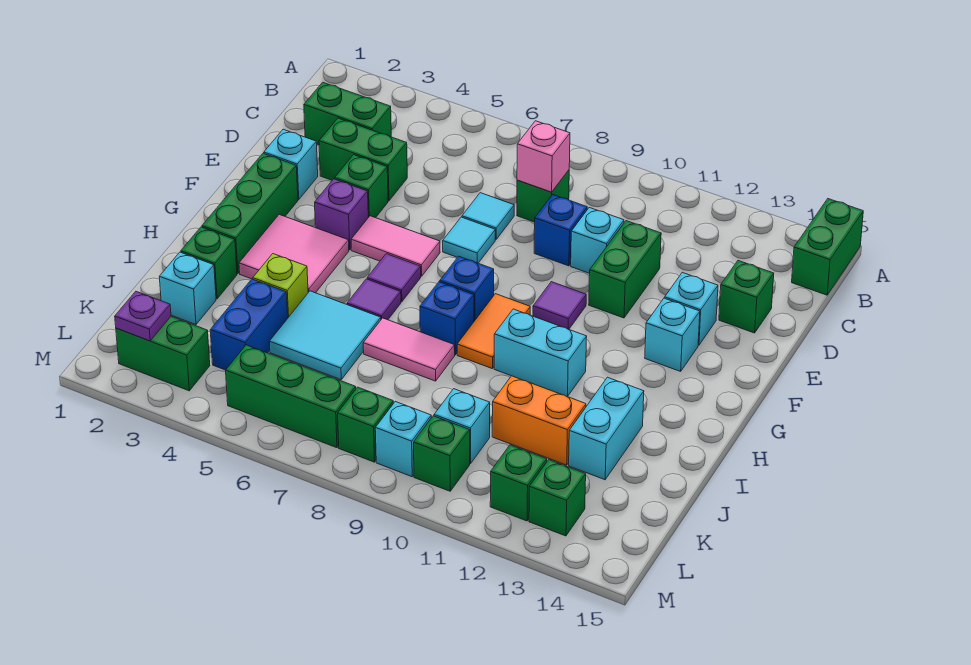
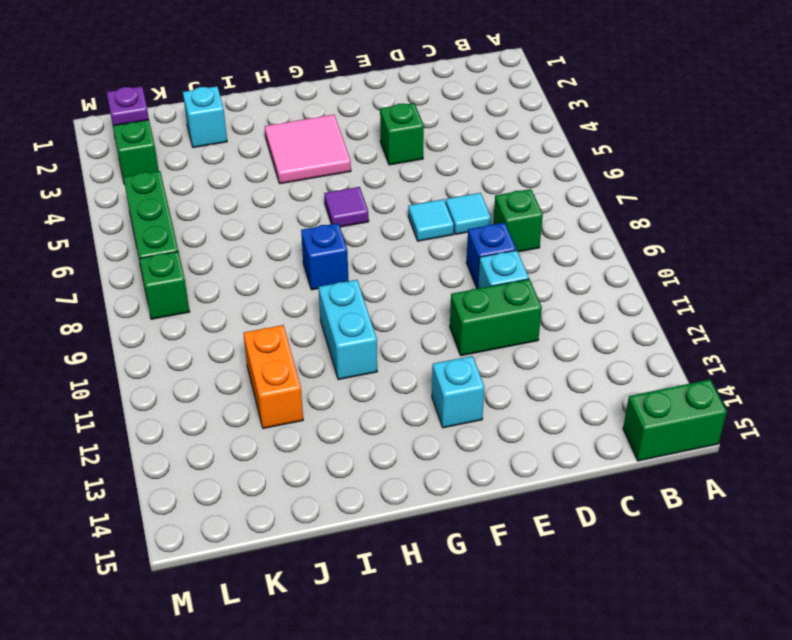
none -> green brick C2:C3 level 1
none -> green brick D3:D4 level 1
none -> green brick D14 level 1
none -> cyan brick E2 level 1

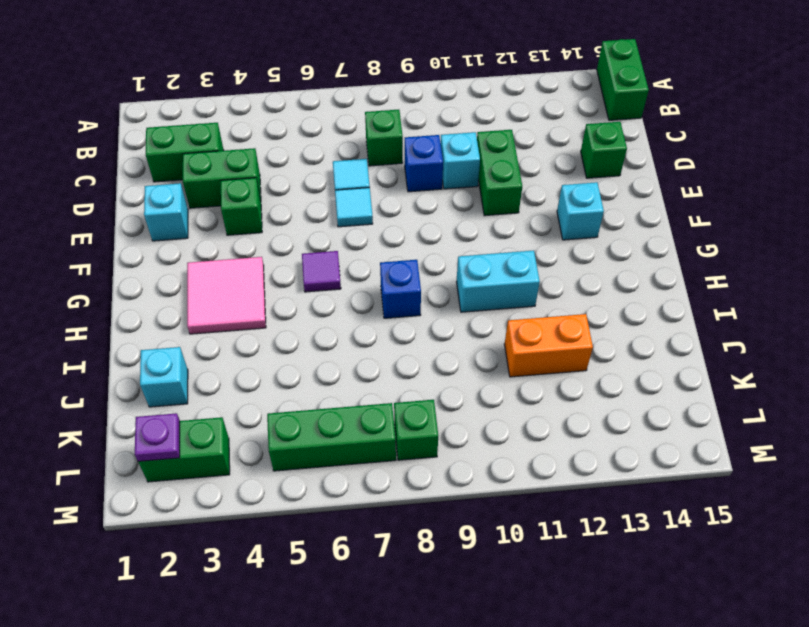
none -> cyan brick E13 level 1
none -> green brick F2:H2 level 1
none -> purple brick F4 level 1
none -> pink tile F5:F6 level 1

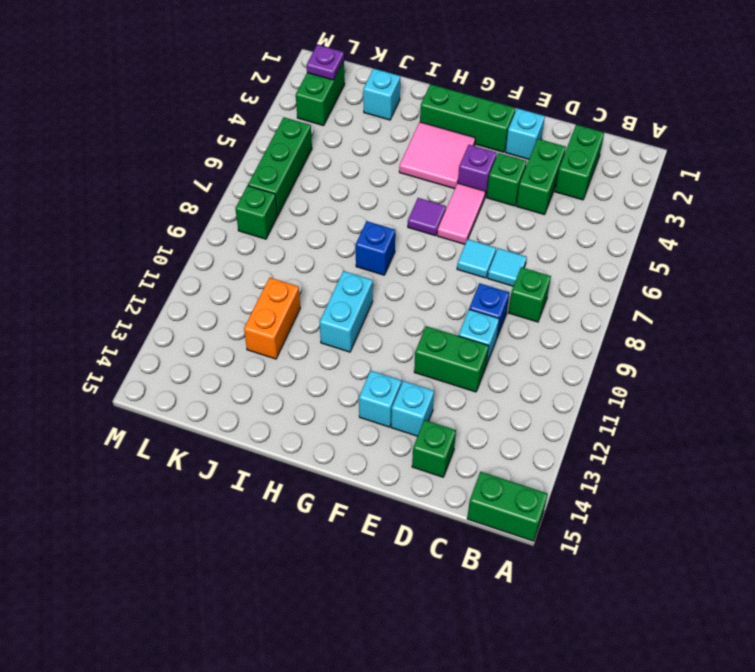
none -> purple tile F10 level 1
none -> blue brick G8 level 1
none -> orange tile G9:H9 level 1
none -> purple tile H6 level 1

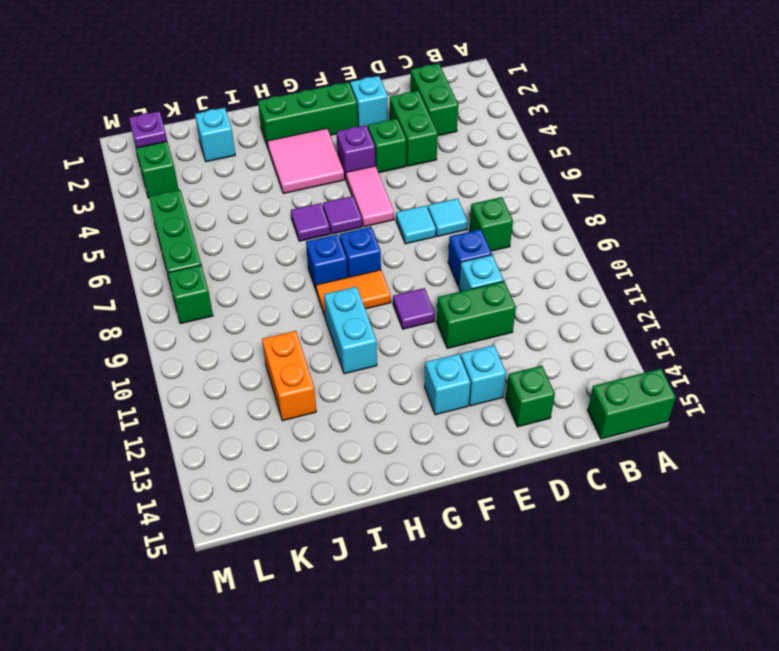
none -> green brick I2 level 1
none -> lime brick I4 level 1
none -> cyan tile I5:J6 level 1
none -> pink tile I7:I8 level 1

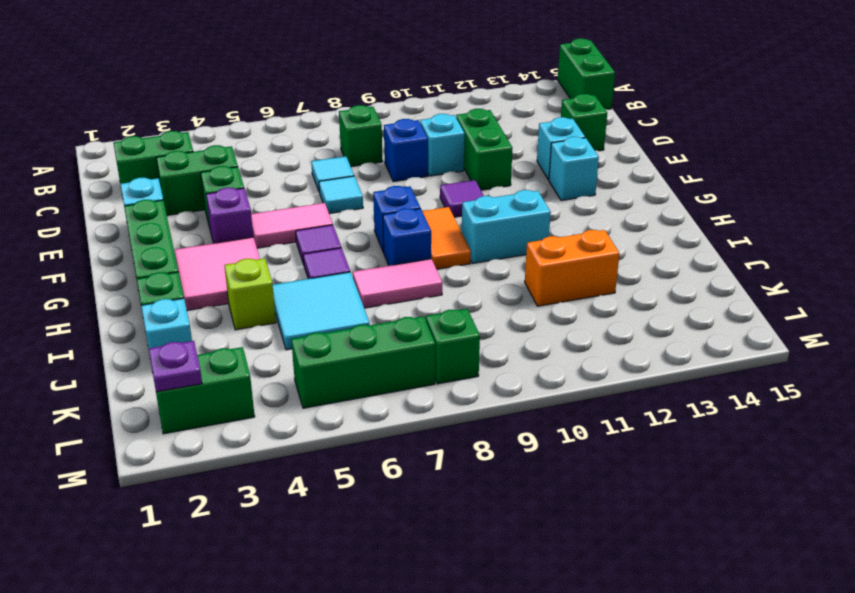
none -> cyan brick I13:J13 level 1
none -> blue brick J4:K4 level 1
none -> cyan brick K10 level 1
none -> cyan brick L9 level 1

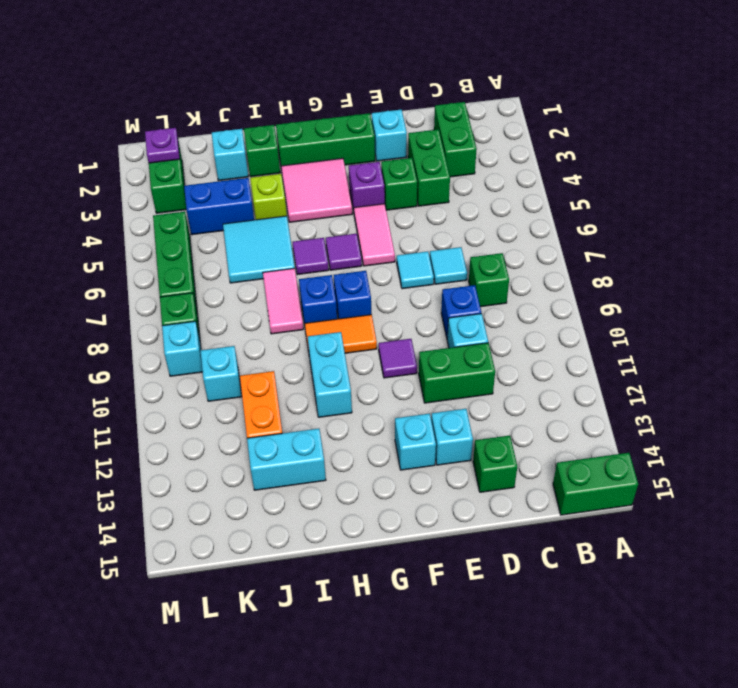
none -> green brick L10 level 1
none -> green brick L12 level 1
none -> green brick L13 level 1
none -> pink brick C8 level 2

